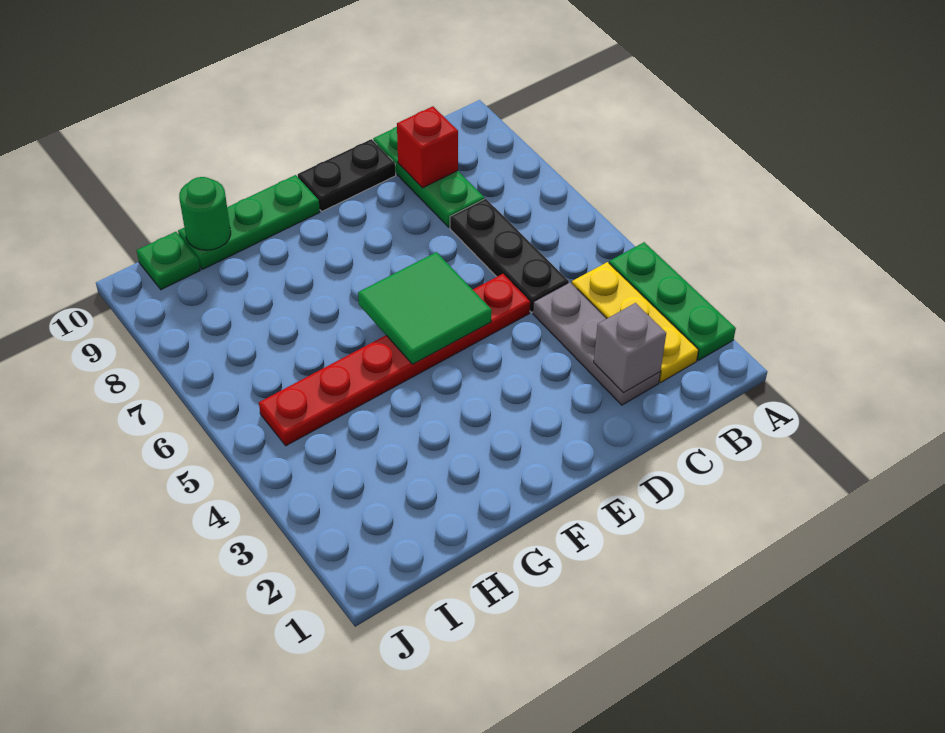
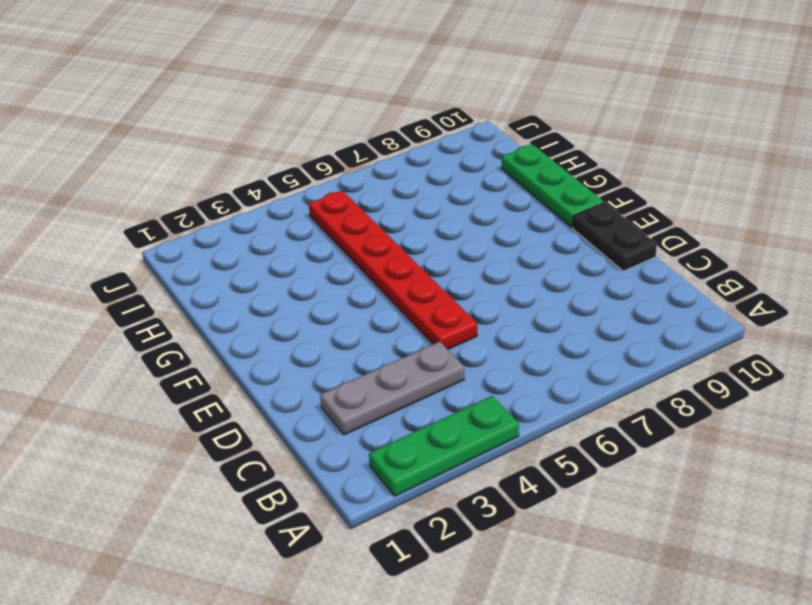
none -> yellow plate B2:B4 level 1
none -> black plate C5:C7 level 1
none -> green plate C8:C10 level 1

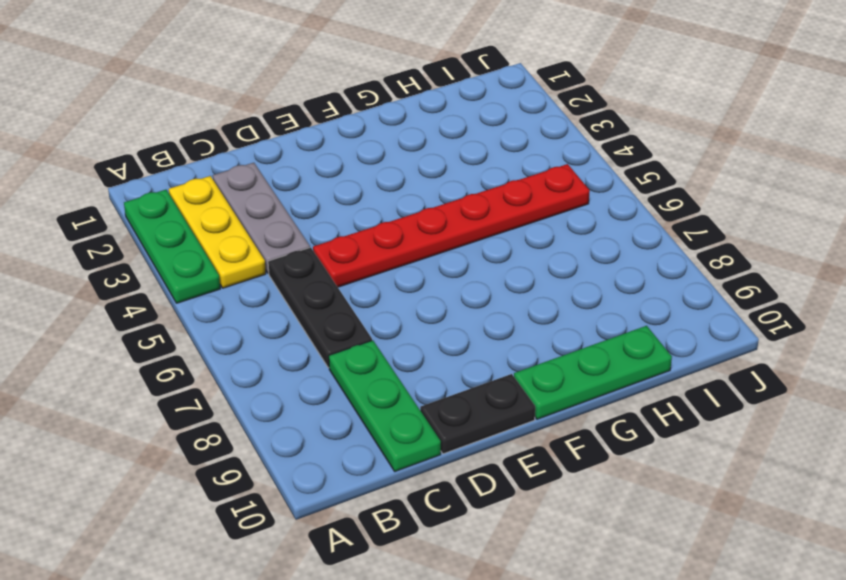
none -> green plate I10 level 1
none -> grey brick C2 level 2
none -> red brick C9 level 2

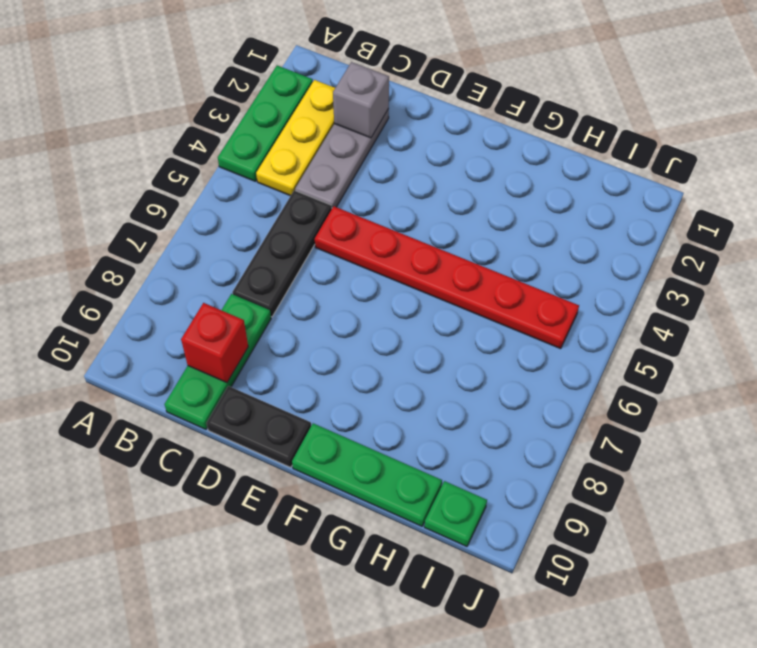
none -> green tile E5:F6 level 2
none -> green round brick H10 level 2

